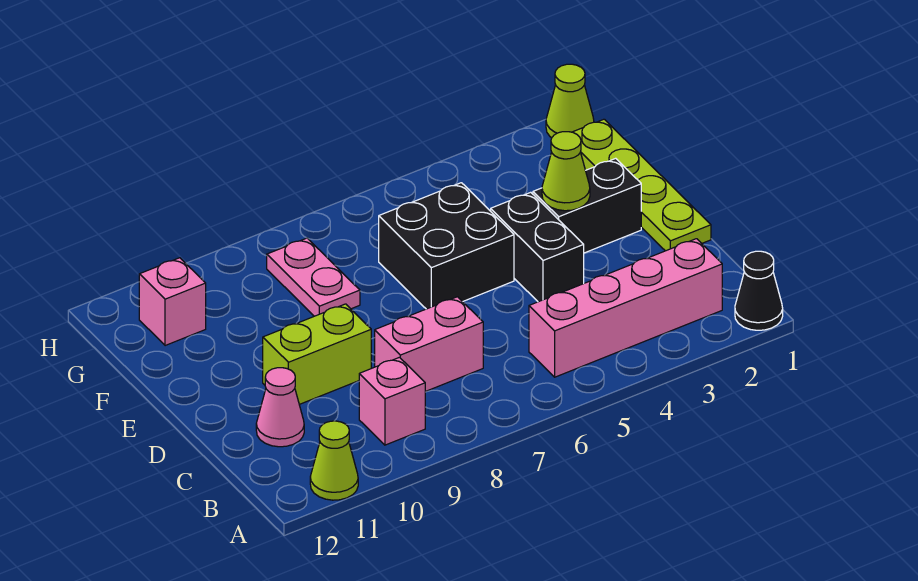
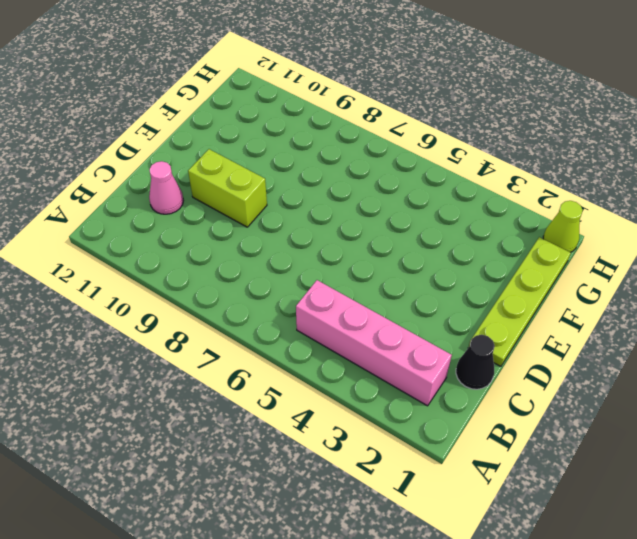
black cone C1 level 1 -> black cone A1 level 1
none -> lime cone A11 level 1
none -> pink brick B9 level 1
none -> pink brick C7:C8 level 1

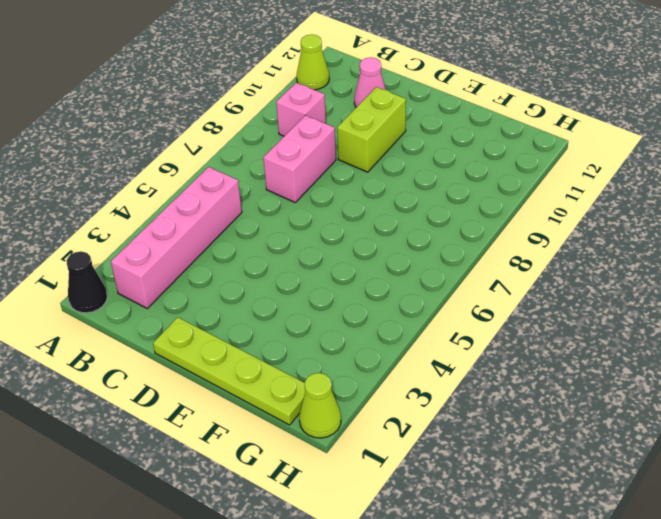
none -> black brick D4:E4 level 1
none -> black brick E2:E3 level 1
none -> black brick E5:F6 level 1

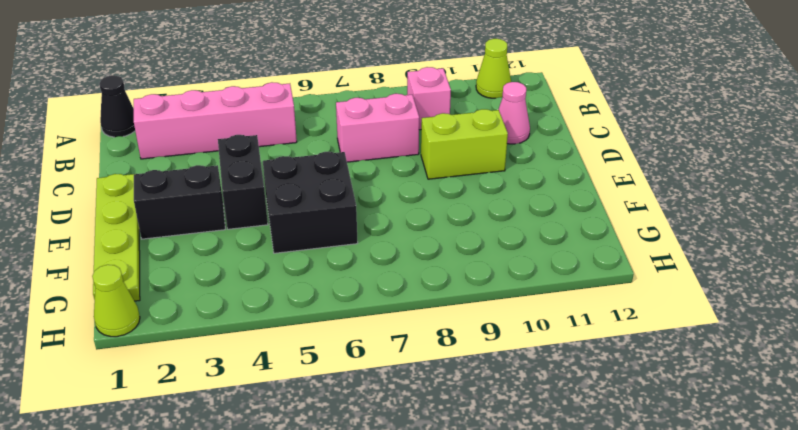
none -> pink plate F8:G8 level 1
none -> pink brick G11 level 1
none -> lime cone E3 level 2

